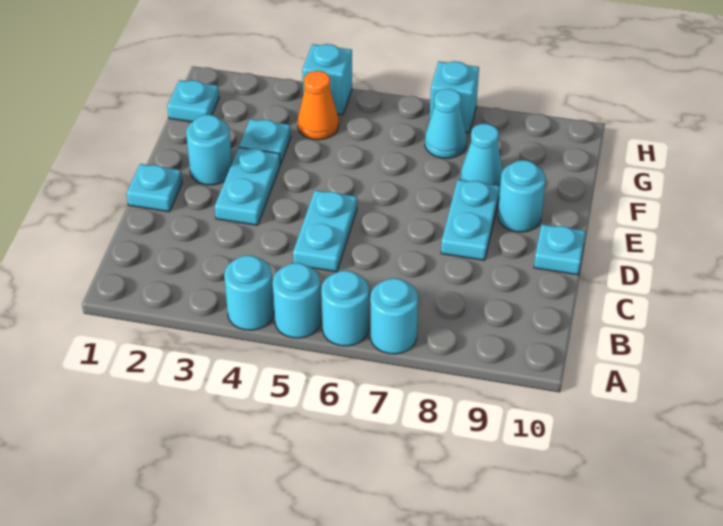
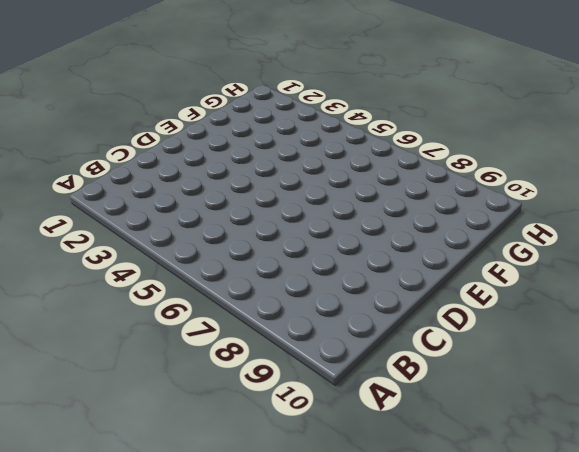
none -> cyan round brick A4 level 1
none -> cyan round brick A5 level 1
none -> cyan round brick A6 level 1

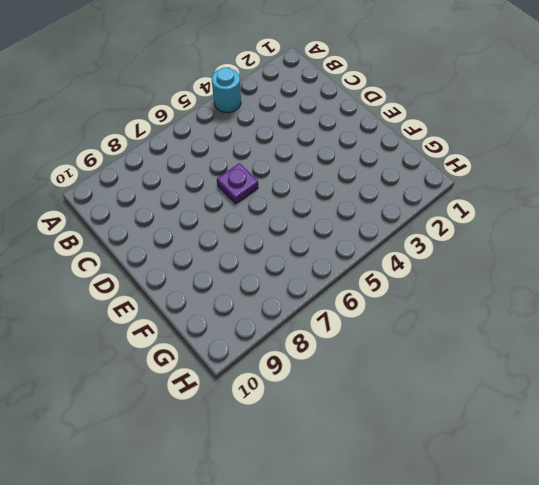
purple plate D6 level 1 -> none
none -> cyan round brick A5 level 1
none -> cyan round brick A6 level 1
none -> cyan round brick A7 level 1

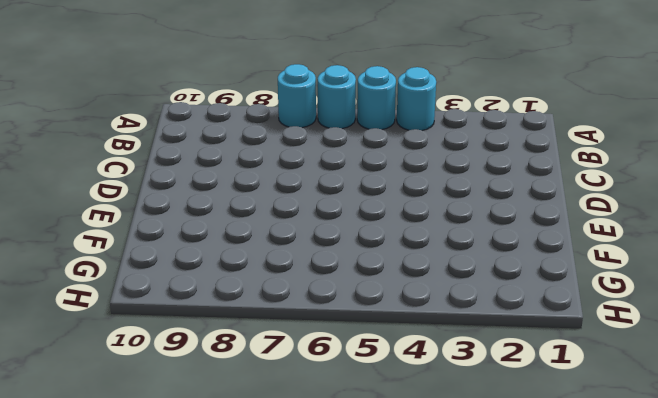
none -> cyan plate C5:D5 level 1
none -> cyan plate D1 level 1
none -> cyan plate D3:E3 level 1

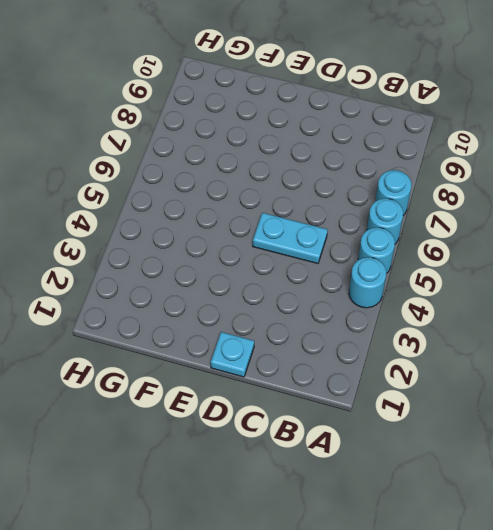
none -> cyan plate D3:E3 level 1
none -> cyan plate D8:E8 level 1
none -> cyan plate D10 level 1

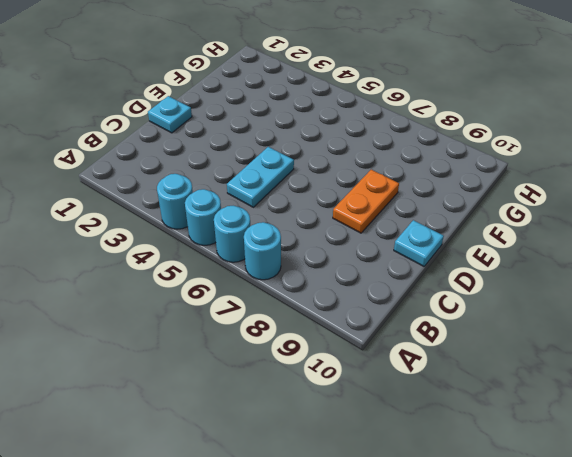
orange plate D8:E8 level 1 -> cyan plate D8:E8 level 1
none -> cyan plate D3:E3 level 1
none -> cyan round brick E2 level 1
none -> cyan round brick E9 level 1

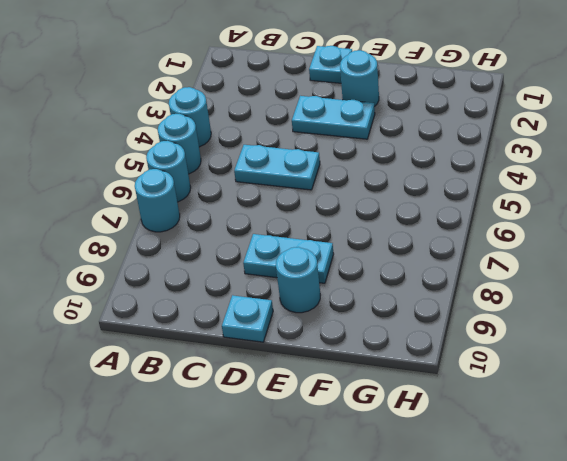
none -> cyan plate F3 level 1
none -> cyan cone F8 level 1
none -> cyan plate G1 level 1

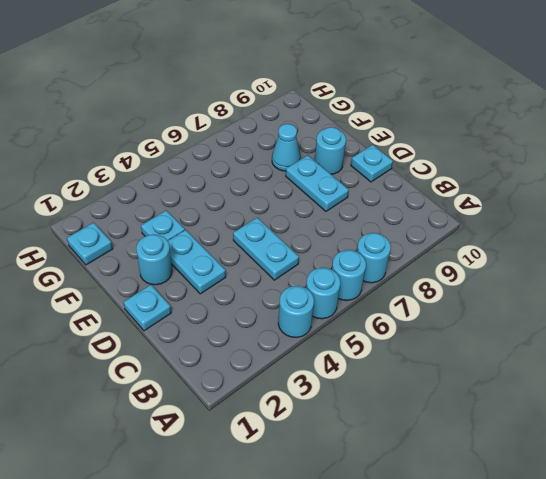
none -> orange cone G4 level 1
none -> cyan cone G7 level 1
none -> cyan brick H4 level 1

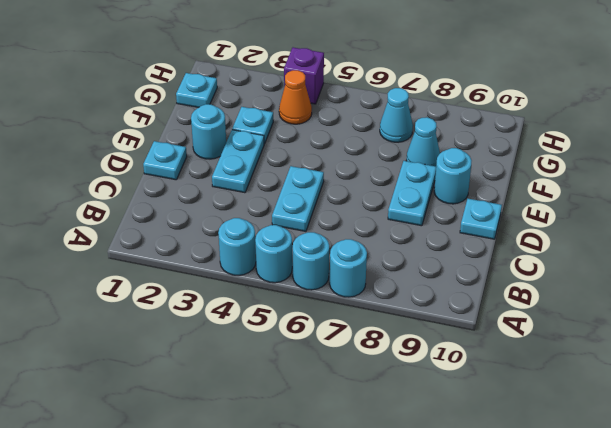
purple brick H4 level 1 -> cyan brick H4 level 1
none -> cyan brick H7 level 1

